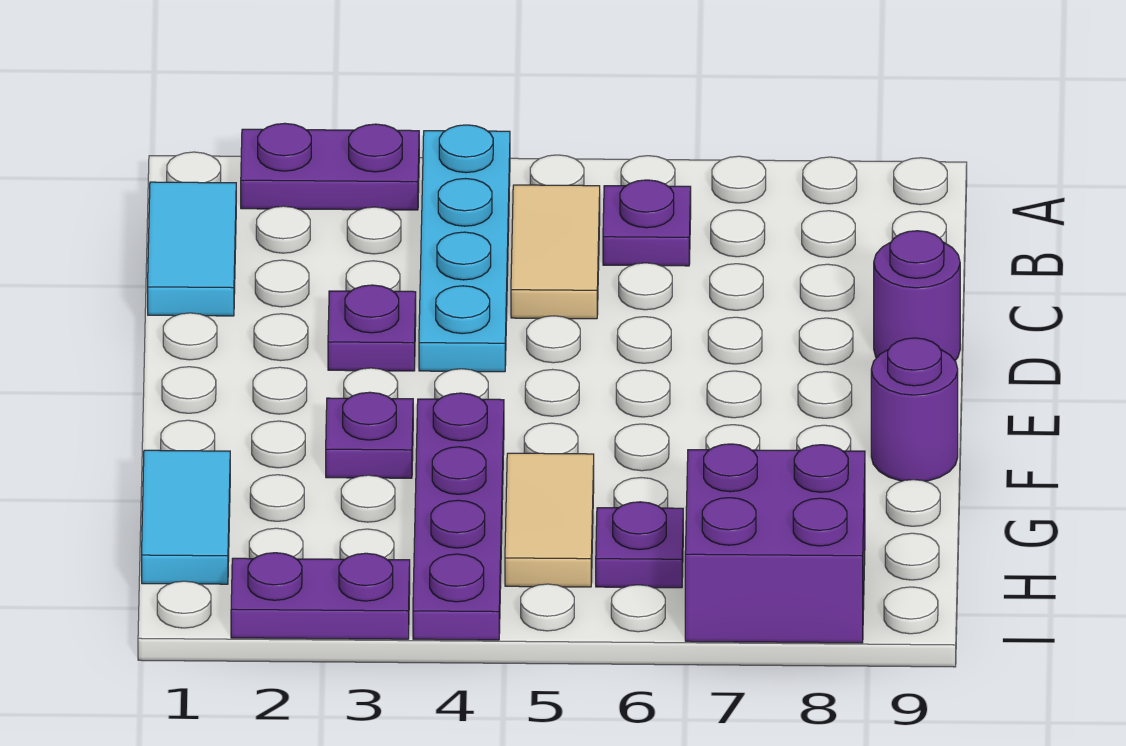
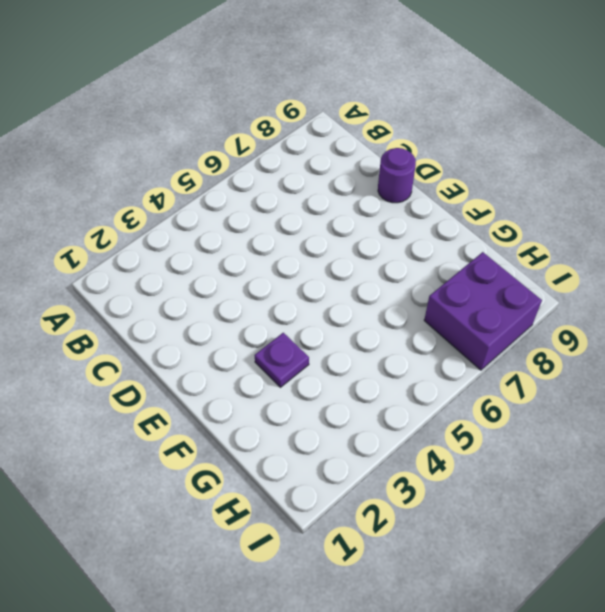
none -> purple plate A2:A3 level 1
none -> cyan plate A4:D4 level 1
none -> cyan tile B1:C1 level 1

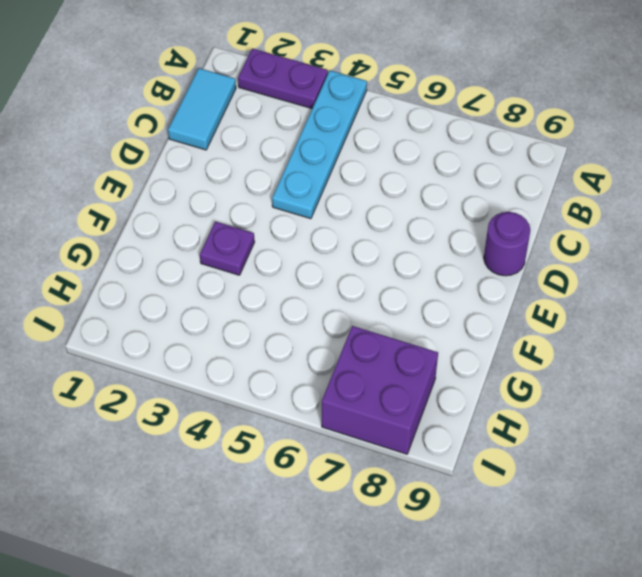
none -> tan tile B5:C5 level 1
none -> purple plate B6 level 1
none -> purple plate D3 level 1

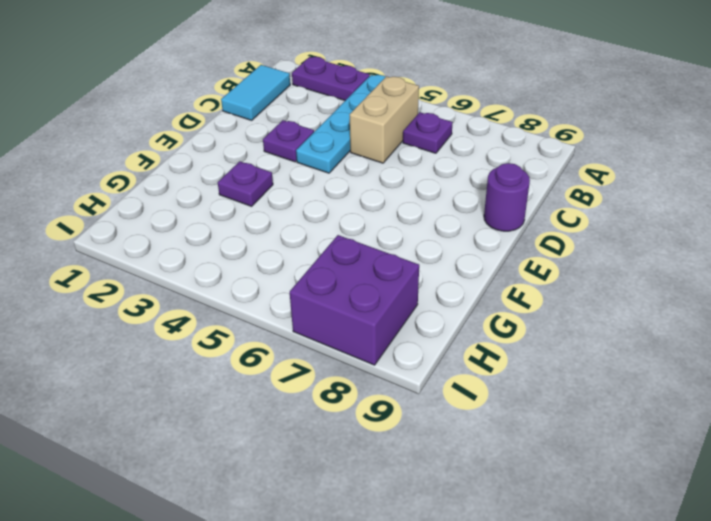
tan brick B5:C5 level 1 -> tan tile B5:C5 level 1
none -> purple plate F4:I4 level 1
none -> purple round brick F9 level 1
none -> cyan tile G1:H1 level 1

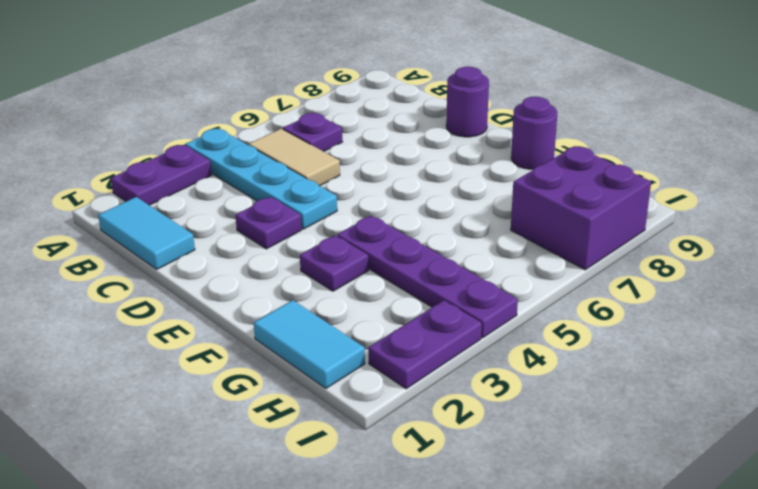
none -> tan tile G5:H5 level 1
none -> purple plate H6 level 1

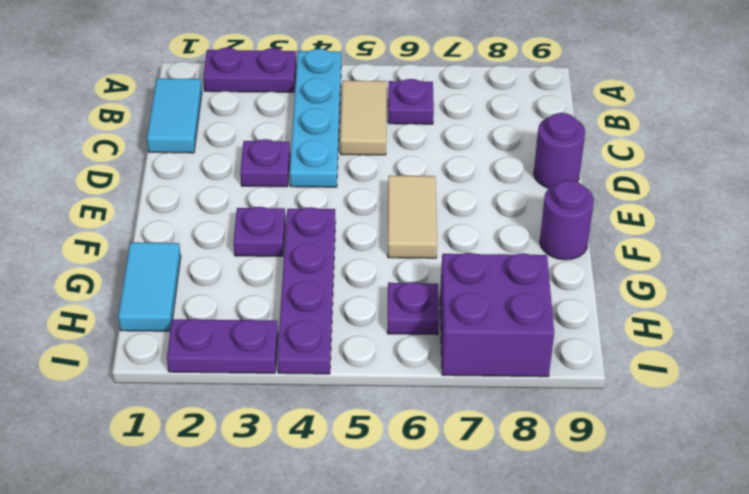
tan tile E6:F6 level 1 -> tan tile G5:H5 level 1

